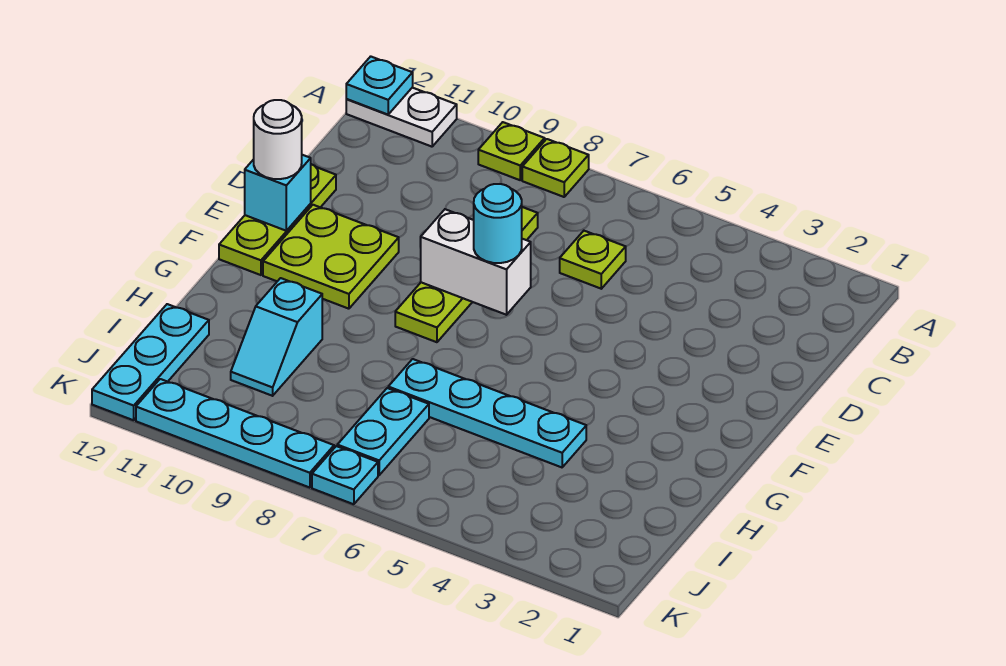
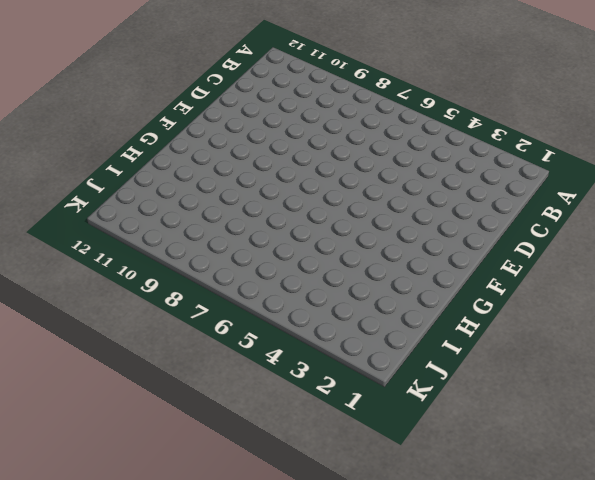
none -> lime plate A8 level 1
none -> lime plate A9 level 1
none -> white plate A11:A12 level 1

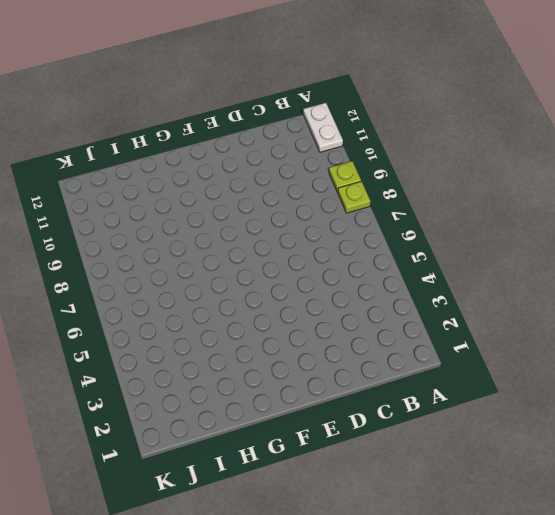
none -> lime plate C6 level 1
none -> lime plate C8:F8 level 1
none -> lime plate D12:F12 level 1

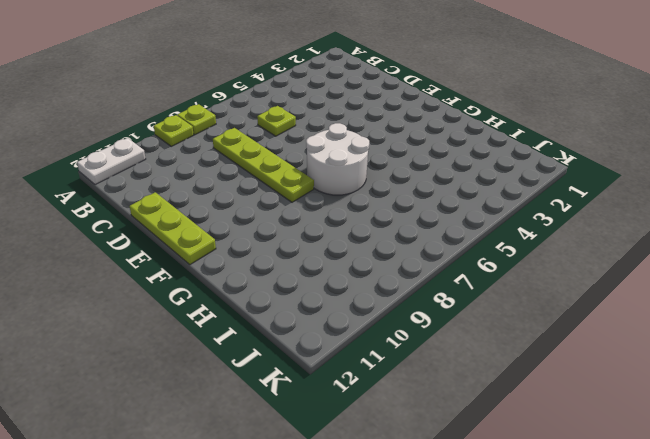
white round brick F6:G7 level 1 -> none
none -> lime plate E10:F11 level 1
none -> cyan plate H4:H7 level 1
none -> cyan slope H10:I10 level 1 top H

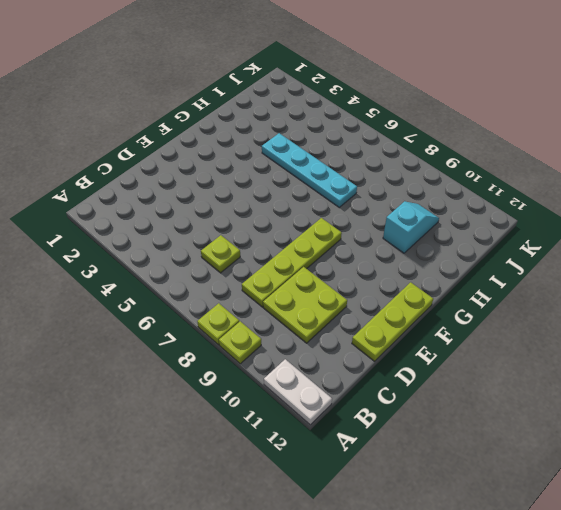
lime plate C9:D10 level 1 -> lime plate E10:F11 level 1
none -> cyan plate I7:J7 level 1
none -> cyan plate I12:K12 level 1
none -> cyan plate K7 level 1

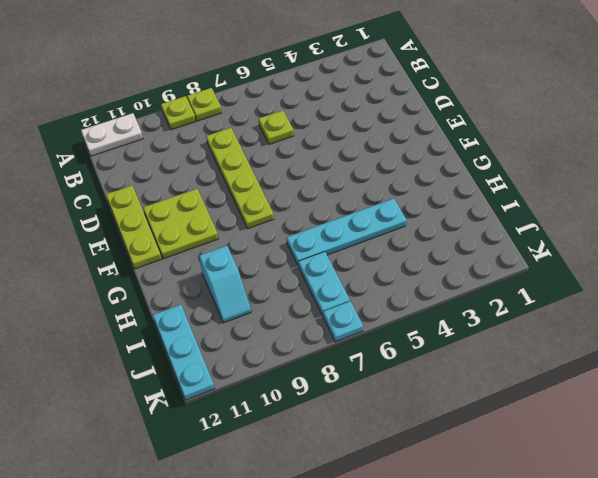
none -> cyan plate K8:K11 level 1
none -> cyan plate A12 level 2
none -> white brick E7:E8 level 2

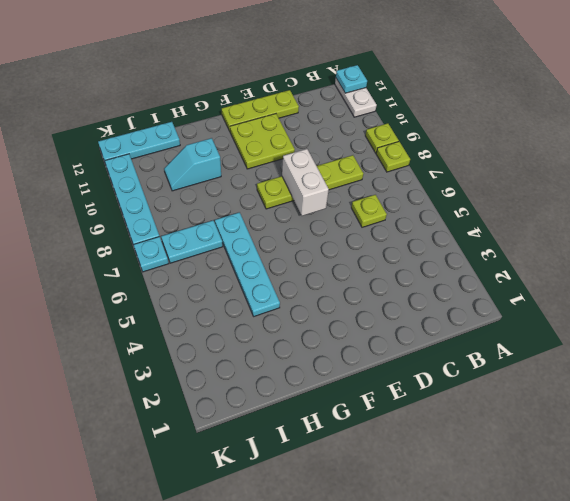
none -> cyan brick E12 level 2
none -> cyan round brick E7 level 3
none -> white round brick E12 level 3

